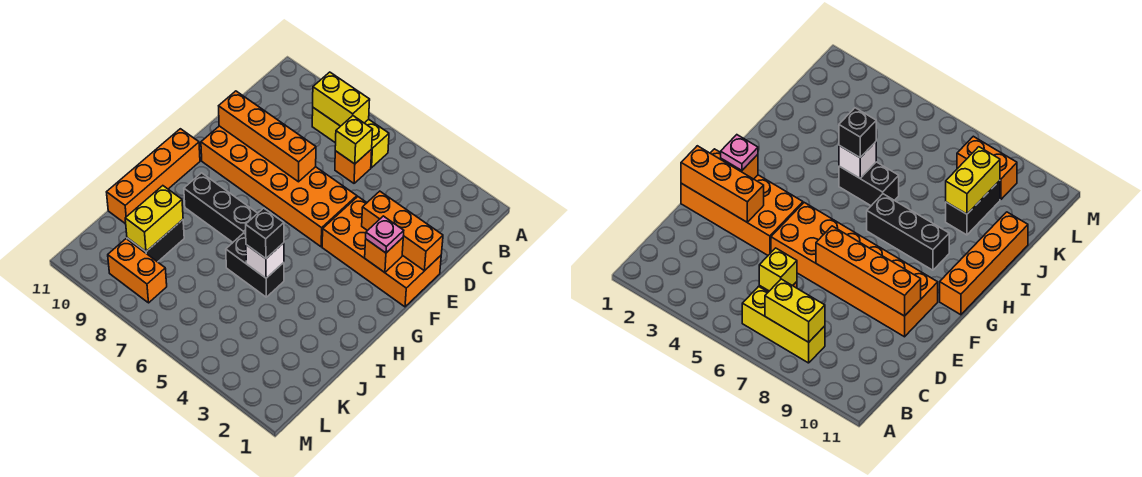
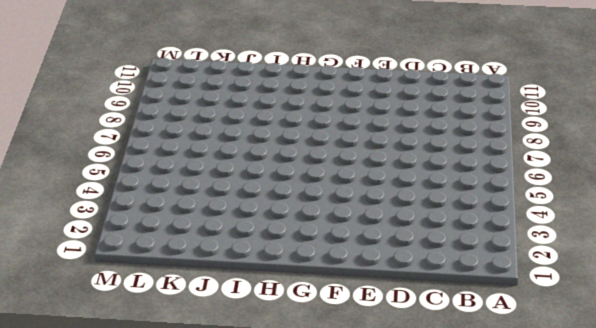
none -> yellow brick B6:B8 level 1
none -> orange brick C6 level 1
none -> orange brick E1:F4 level 1

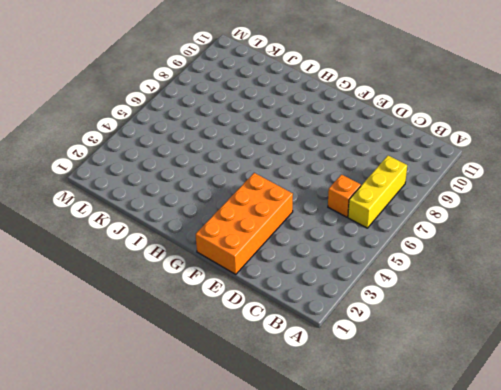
none -> orange brick E5:F10 level 1
none -> orange brick G11:J11 level 1
none -> black brick H7:H9 level 1

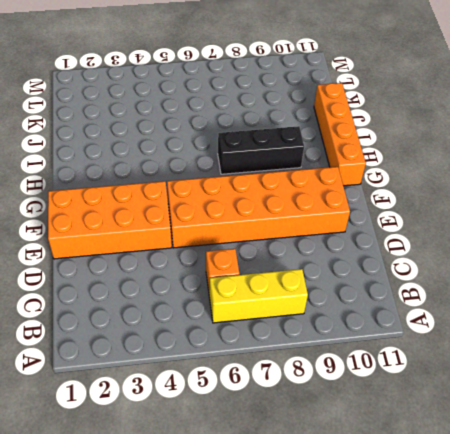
none -> black brick I5:I6 level 1
none -> black brick J9:K9 level 1
none -> orange brick L8:L9 level 1

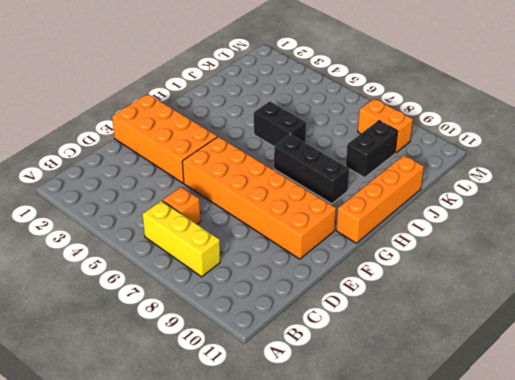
none -> yellow brick B7:B8 level 2
none -> yellow brick C6 level 2
none -> orange brick E1:E3 level 2

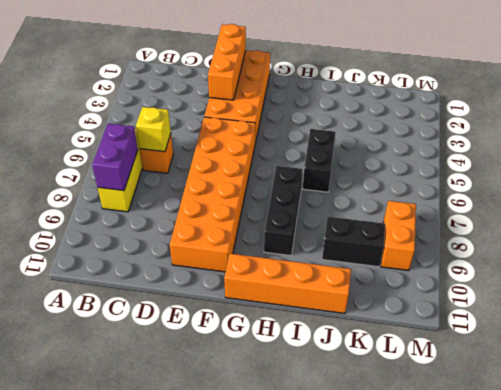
purple brick B7:B8 level 2 -> yellow brick B7:B8 level 2
none -> orange brick E7:E10 level 2
none -> orange brick F2 level 2
none -> white brick I5 level 2

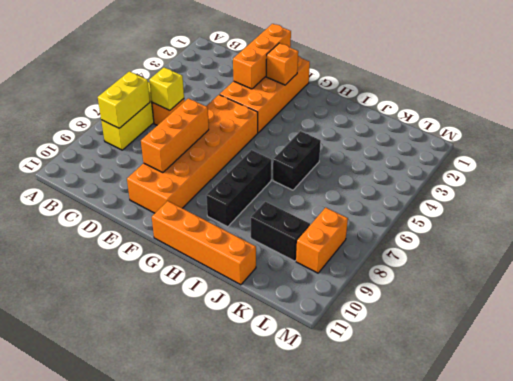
orange brick E7:E9 level 2 -> orange brick E7:E10 level 2
none -> white brick I5 level 2
none -> yellow brick J9:K9 level 2
none -> pink plate F2 level 3

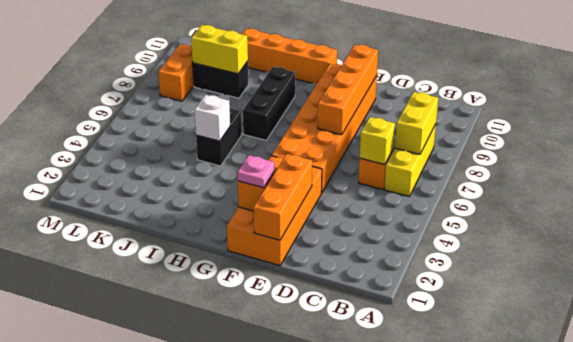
none -> black brick I5 level 3

